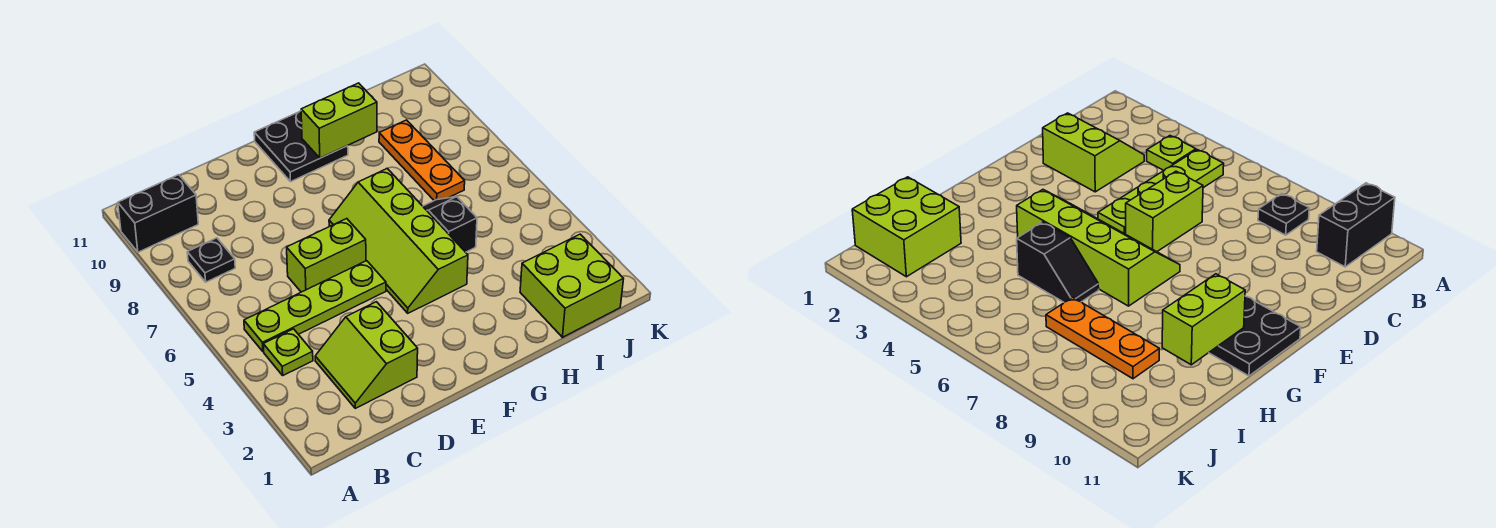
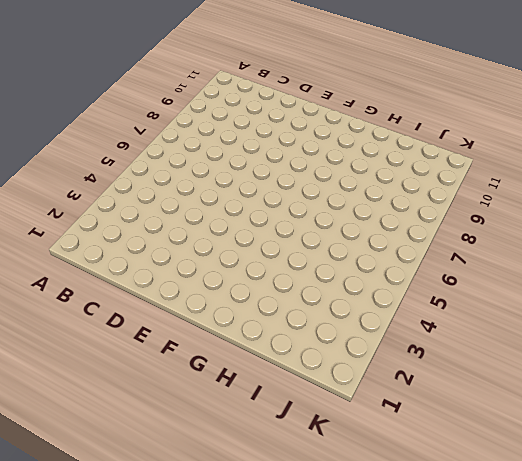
none -> black brick A10:B10 level 1
none -> lime plate B4 level 1
none -> lime plate B5:E5 level 1

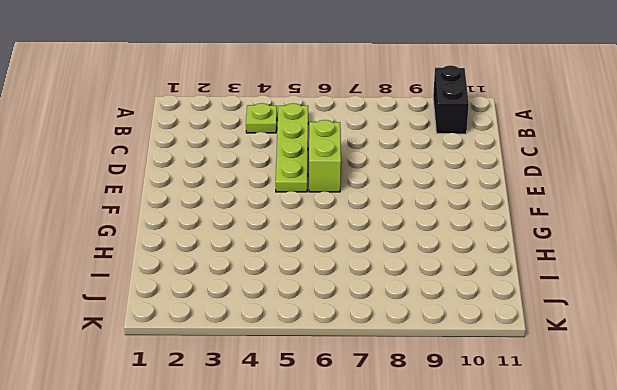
none -> black plate B8 level 1
none -> lime slope C2:D3 level 1 top D
none -> lime slope F4:G7 level 1 top G

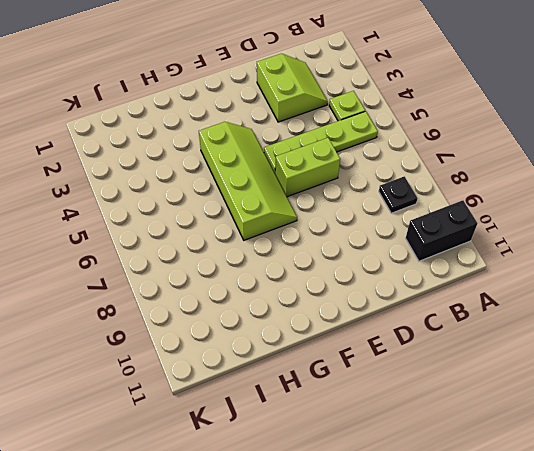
none -> black plate F10:G11 level 1
none -> black slope H5:H6 level 1 top 5
none -> lime brick I1:J2 level 1

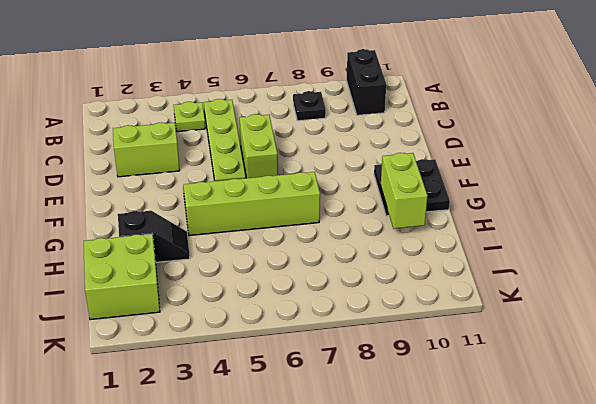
black slope H2:H3 level 1 top 2 -> black slope H5:H6 level 1 top 5
none -> orange plate I7:I9 level 1

